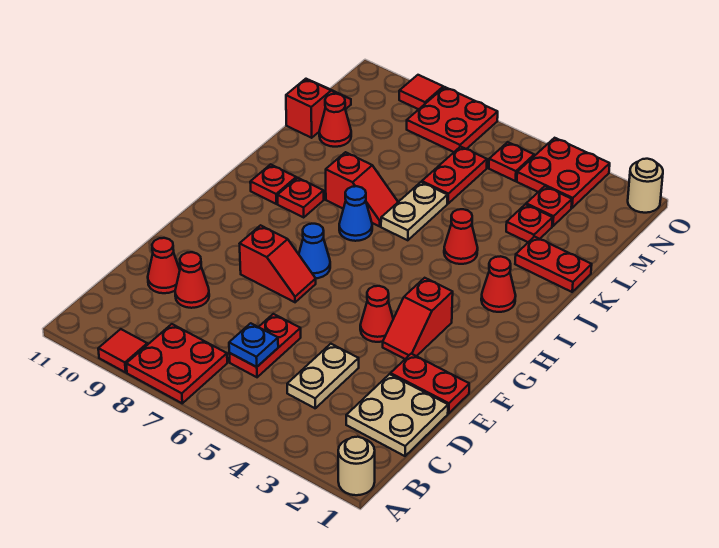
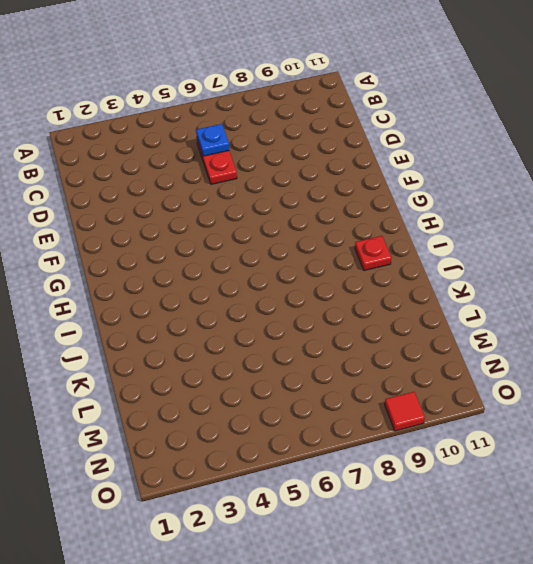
none -> tan round brick A1 level 1
none -> red plate A7:B8 level 1
none -> red tile A9 level 1
none -> tan plate C1:D2 level 1

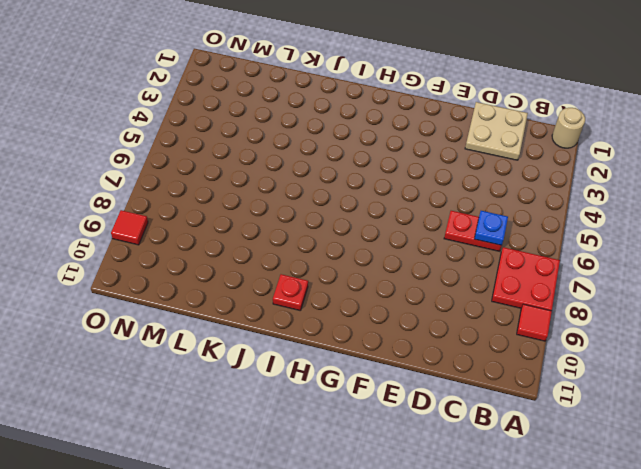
none -> tan plate C4:D4 level 1
none -> red cone D9 level 1
none -> red cone D10 level 1
none -> red plate E1:E2 level 1

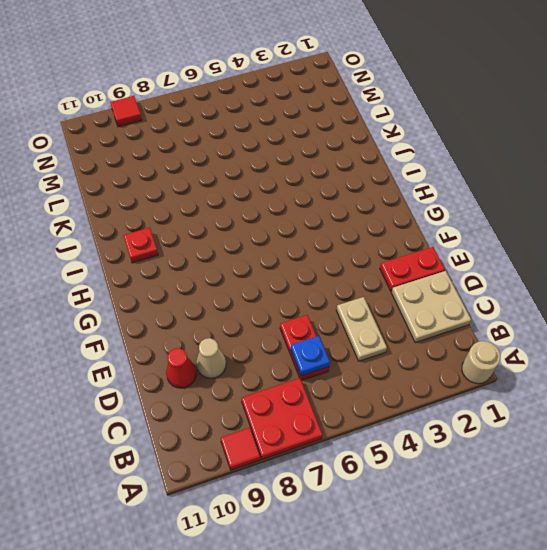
tan cone D9 level 1 -> red cone D9 level 1
none -> red slope F3:G3 level 1 top G
none -> red cone F4 level 1
none -> red slope F7:F8 level 1 top 8
none -> blue cone G7 level 1

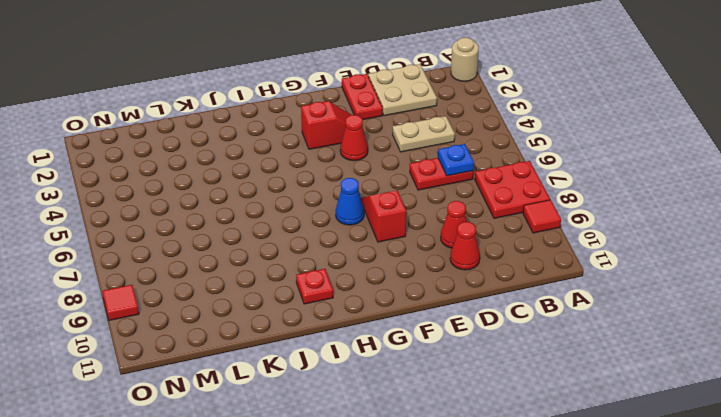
none -> red cone I2 level 1
none -> blue cone I7 level 1
none -> red plate I9 level 1
none -> red cone J4 level 1

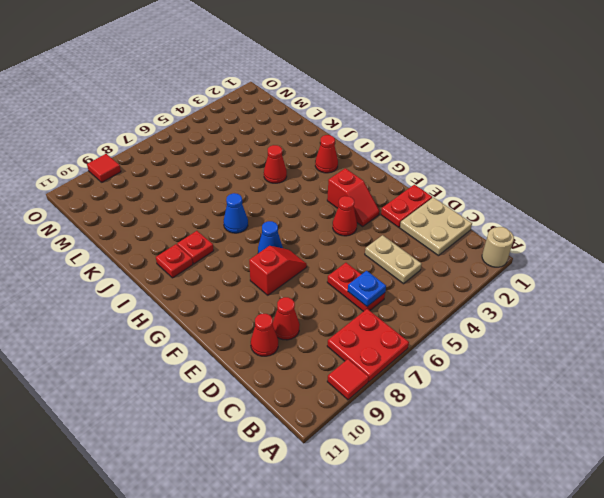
none -> tan plate J6:K6 level 1
none -> red slope J7:J8 level 1 top 8
none -> red plate K1:K2 level 1
none -> red plate L3 level 1

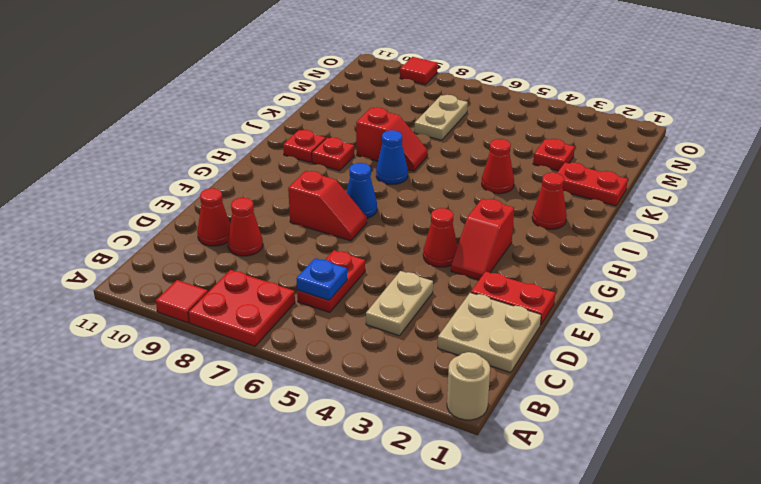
tan plate L7:M7 level 1 -> tan plate J6:K6 level 1
none -> red plate L6:M6 level 1
none -> red cone L10 level 1
none -> red slope L11:M11 level 1 top L
none -> red plate M3 level 1

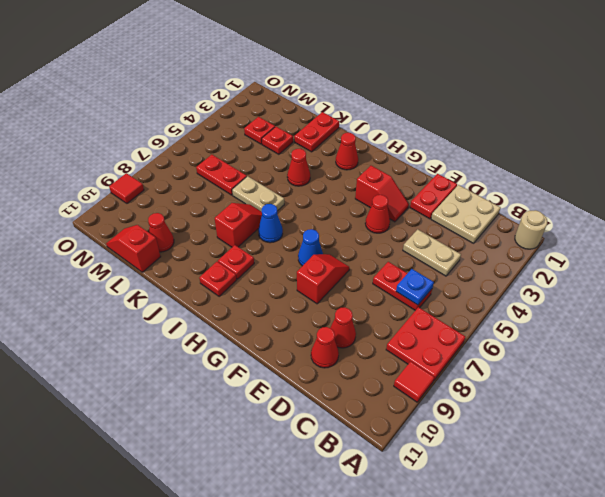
none -> red plate N3:O4 level 1
none -> red plate N5 level 1
none -> red plate N7:O8 level 1
none -> tan round brick O1 level 1

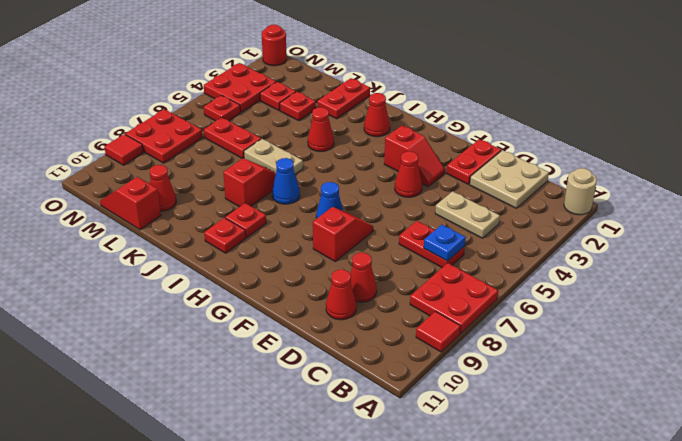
red round brick O1 level 1 -> tan round brick O1 level 1

